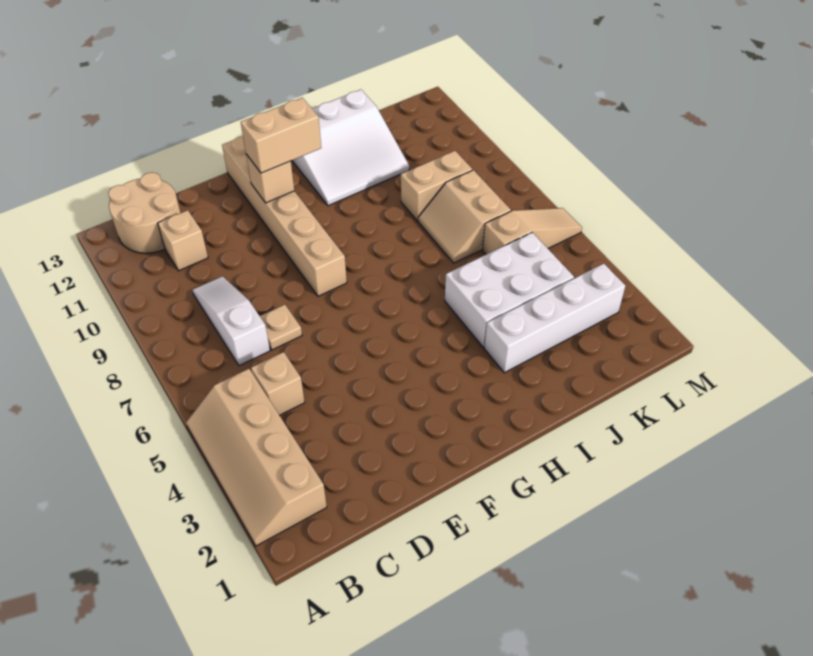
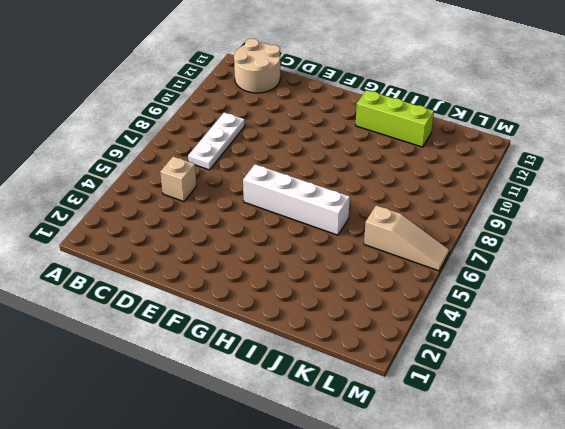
white plate C7:C9 level 1 -> white slope C7:C9 level 1 top 7
white brick F6:I6 level 1 -> white brick I3:L3 level 1
lime brick H12:J12 level 1 -> white slope H11:J13 level 1 top 13
none -> tan slope A2:B5 level 1 top B
none -> tan brick C11 level 1
none -> tan plate D7 level 1

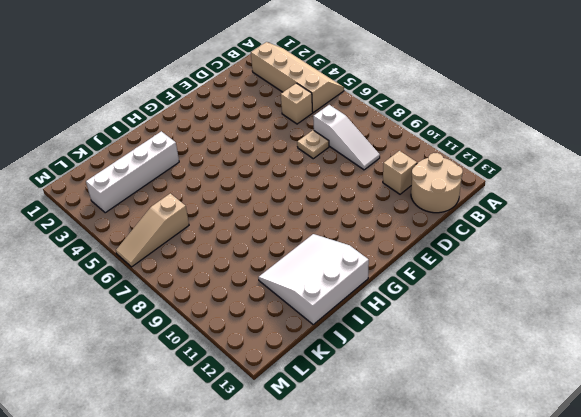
none -> tan brick F8:F13 level 1
none -> white brick I4:K5 level 1
none -> tan slope J7:K8 level 1 top K

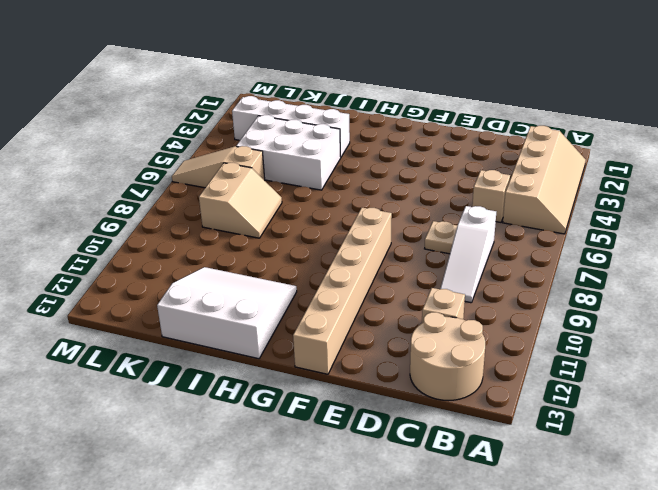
none -> tan brick J9:K9 level 1
none -> tan brick F11 level 2
none -> tan brick F11:G11 level 3

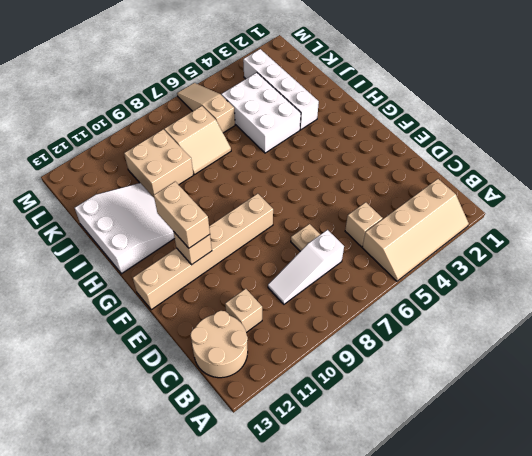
tan brick J9:K10 level 1 -> tan brick J9:K9 level 1

